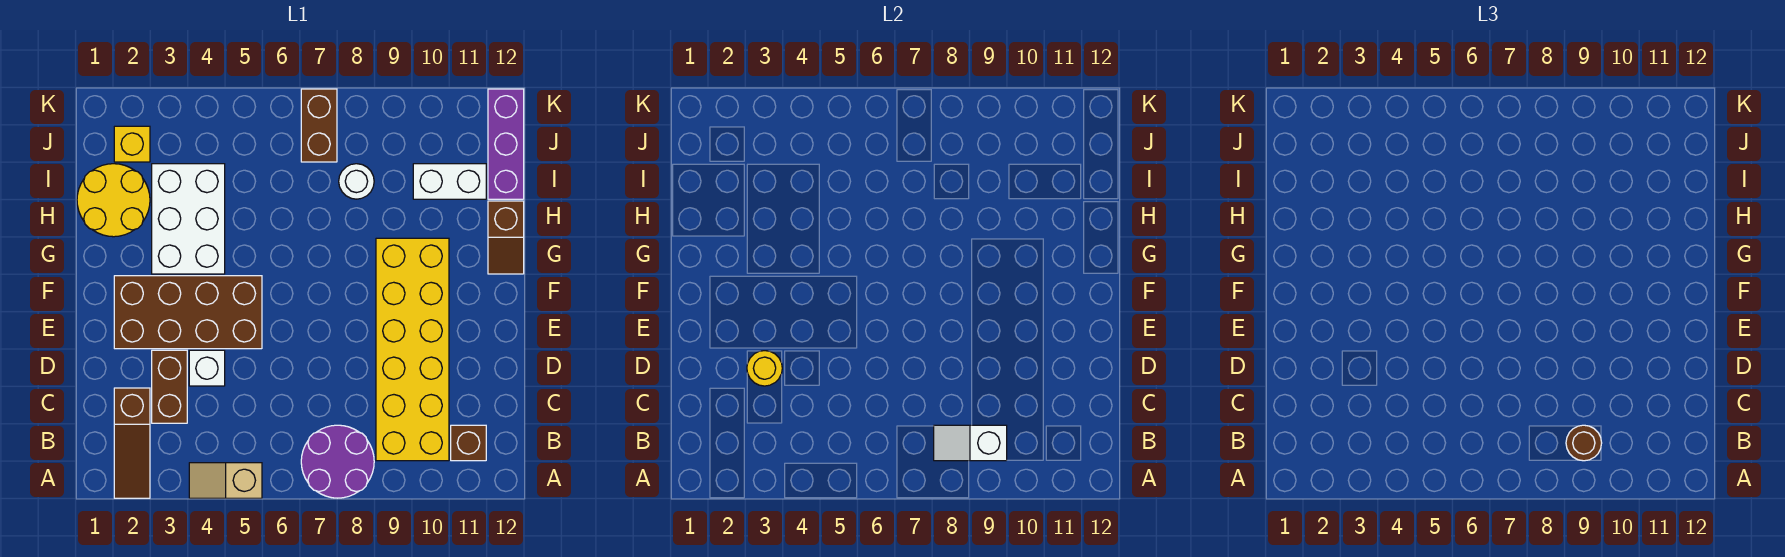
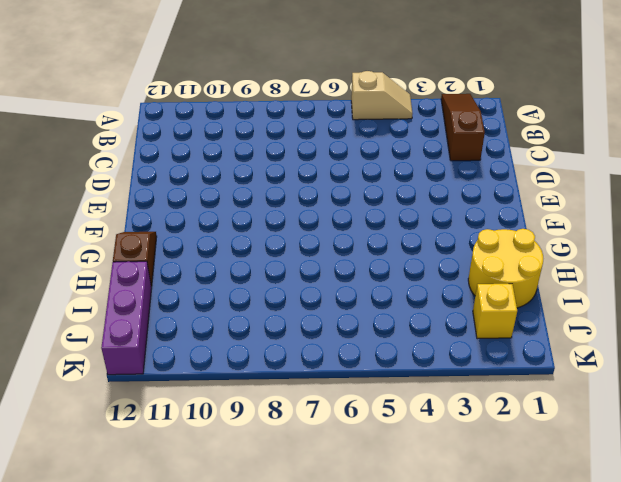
none -> purple round brick A7:B8 level 1
none -> yellow brick B9:G10 level 1
none -> brown brick B11 level 1

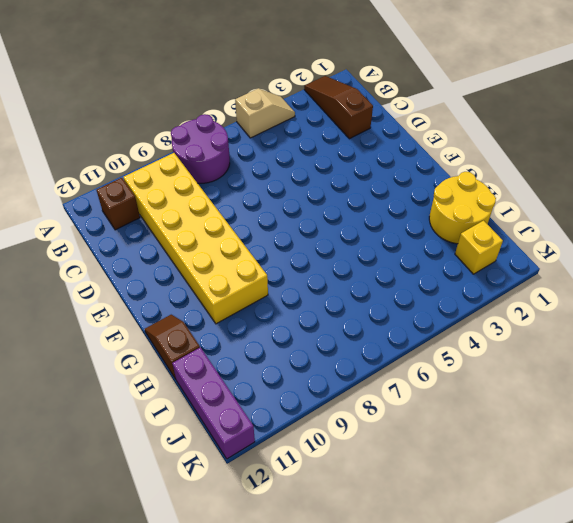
none -> brown brick C3:D3 level 1
none -> white brick D4 level 1
none -> brown brick E2:F5 level 1

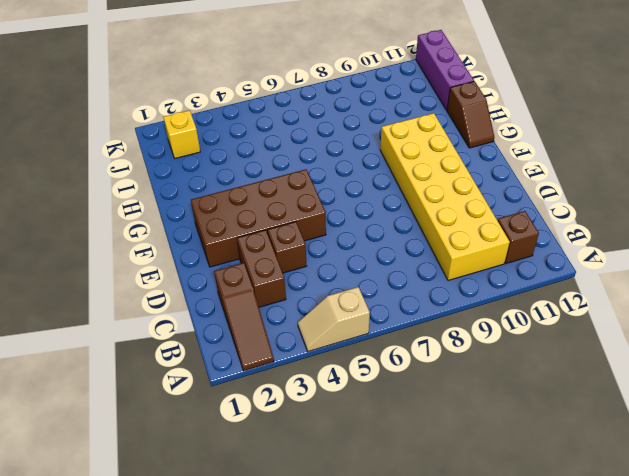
brown brick D4 level 1 -> white brick D4 level 1
none -> purple round brick A7:B8 level 1
none -> white brick G3:I4 level 1
none -> yellow round brick H1:I2 level 1

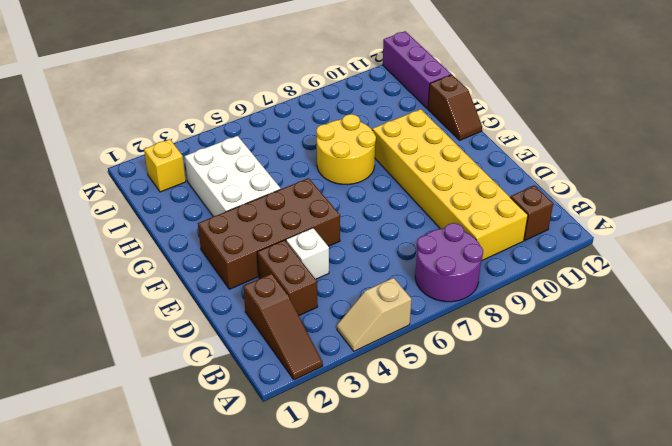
yellow round brick G7:H8 level 1 -> yellow round brick H1:I2 level 1
none -> white round brick I8 level 1
none -> white brick I10:I11 level 1
none -> brown brick J7:K7 level 1

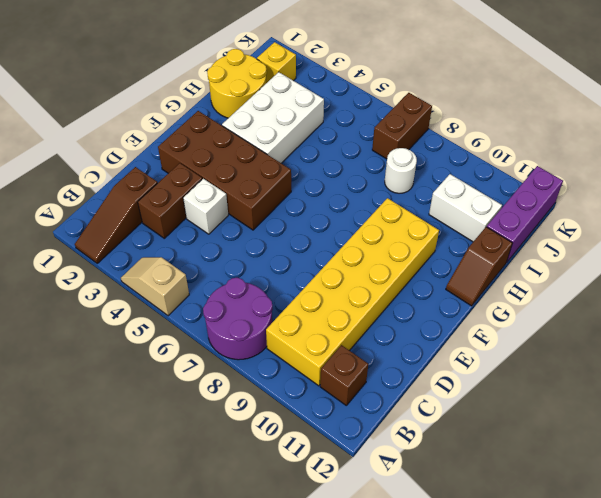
none -> white slope B8:B9 level 2 top 9
none -> yellow round brick D3 level 2
none -> brown round brick B9 level 3

